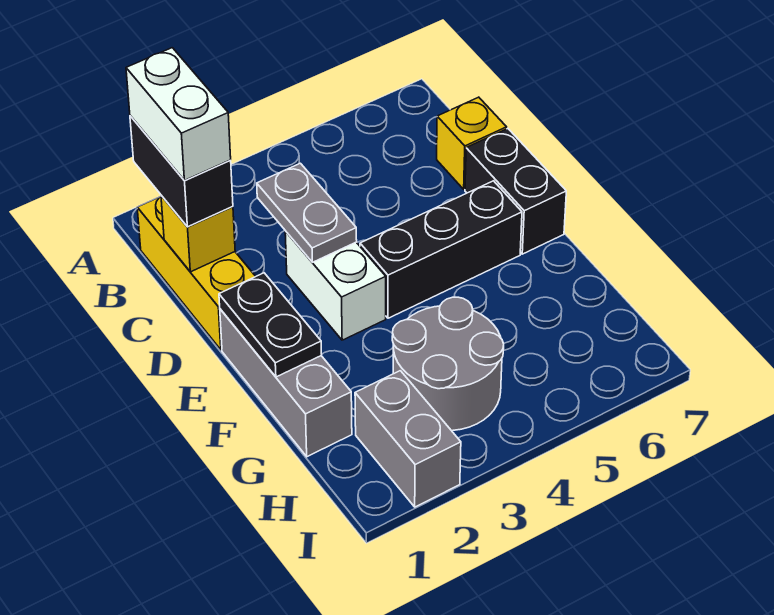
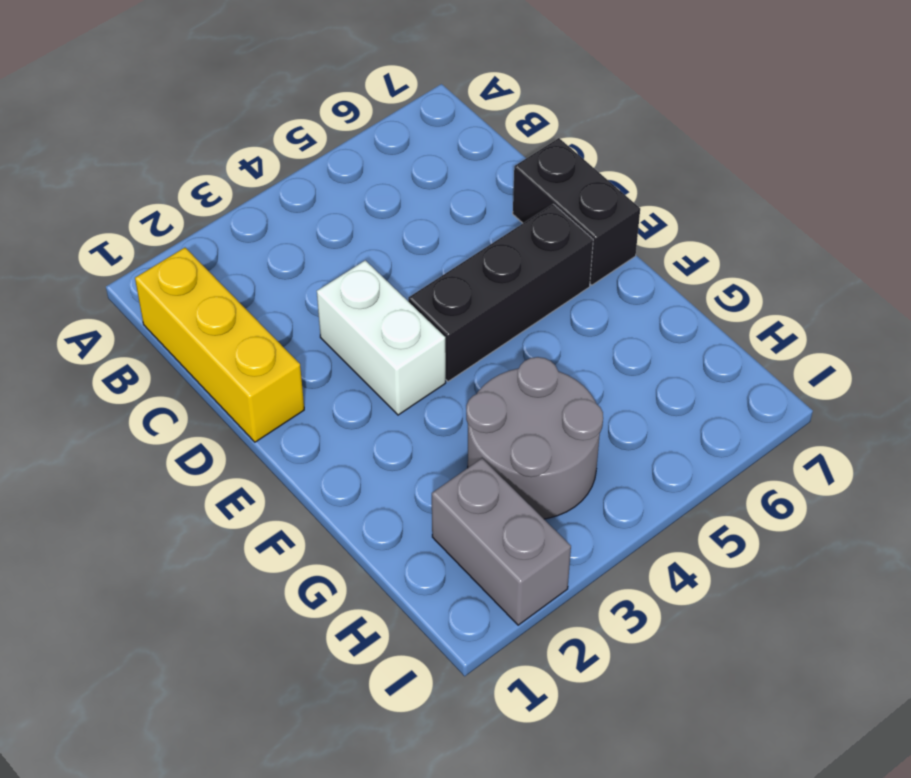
none -> yellow brick C7 level 1
none -> grey brick E1:G1 level 1
none -> yellow brick C1 level 2

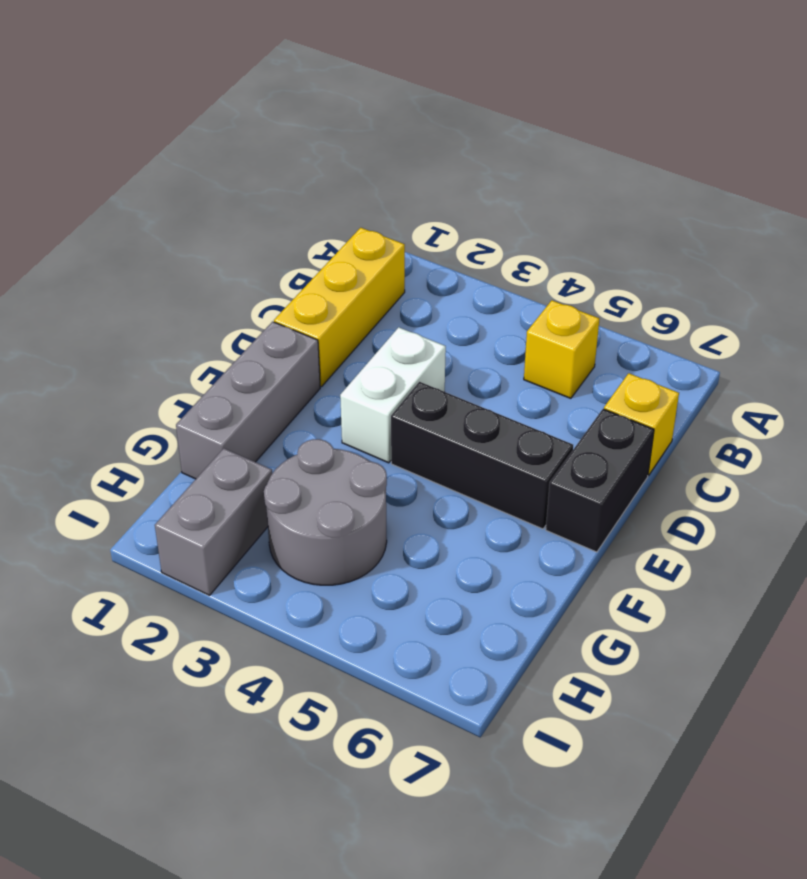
yellow brick B5 level 1 -> yellow brick C1 level 2
none -> grey plate C3:D3 level 2
none -> black plate E1:F1 level 2
none -> black brick B1:C1 level 3

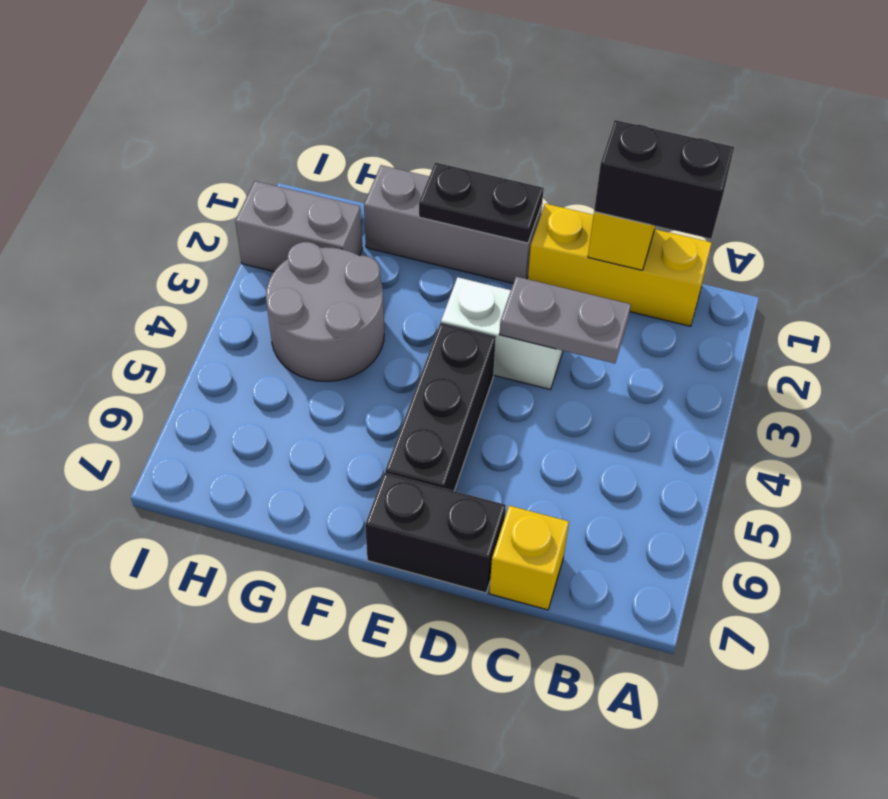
none -> white brick B1:C1 level 4

